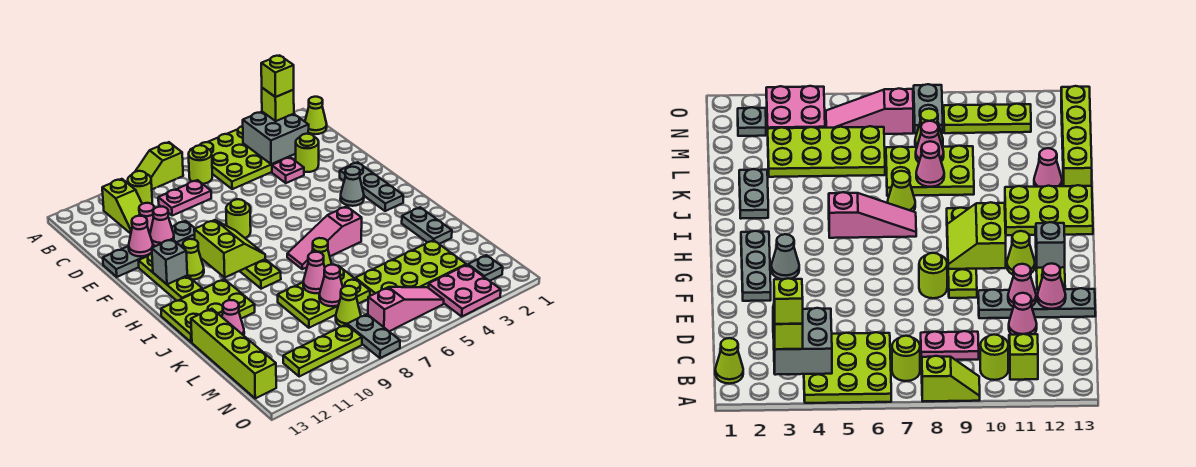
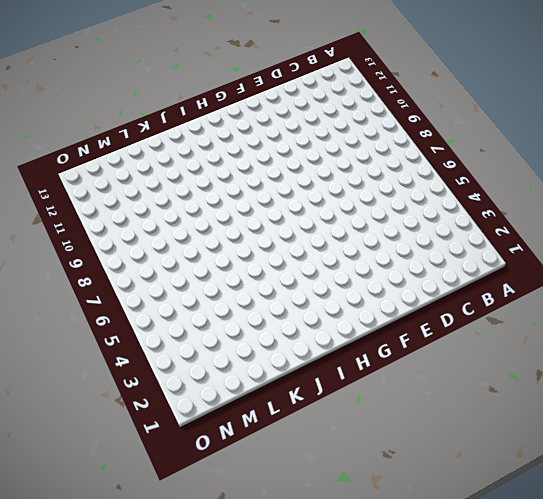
none -> lime plate A4:C6 level 1
none -> lime slope A8:A9 level 1 top 8
none -> lime cone B1 level 1
none -> lime round brick B7 level 1

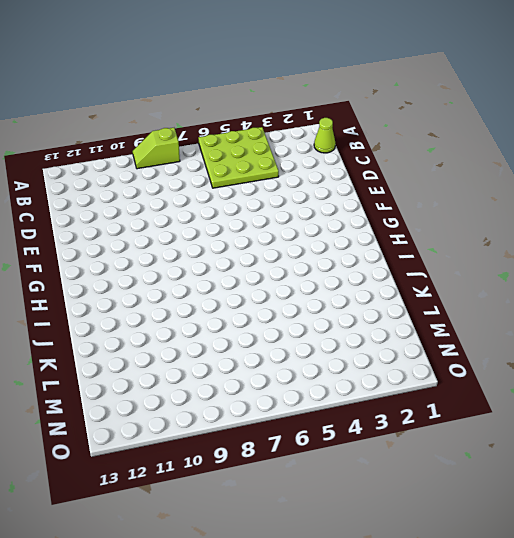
none -> lime round brick B7 level 1
none -> lime round brick B10 level 1
none -> lime slope B11:C11 level 1 top B
none -> pink plate C8:C9 level 1

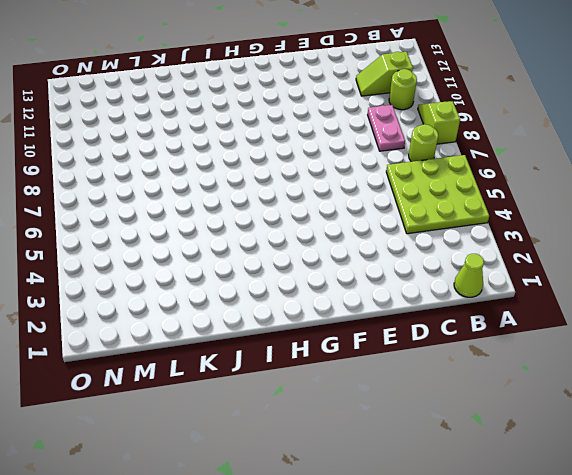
none -> lime round brick D3 level 1
none -> pink plate D4 level 1
none -> pink cone D11 level 1
none -> grey plate E10:E13 level 1

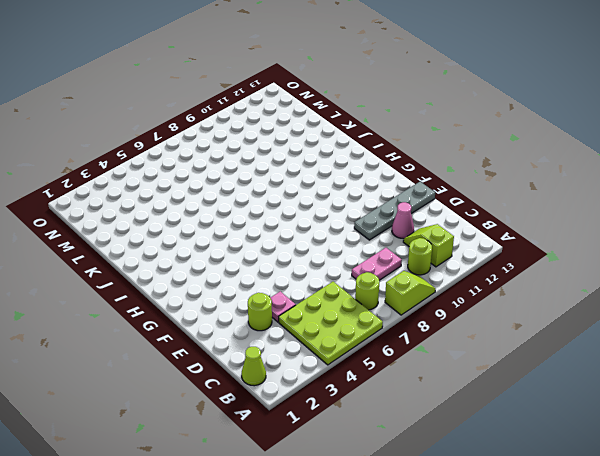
none -> grey plate F2:H2 level 1
none -> lime round brick F8 level 1
none -> lime plate F9:I9 level 1
none -> lime plate F12:H12 level 1

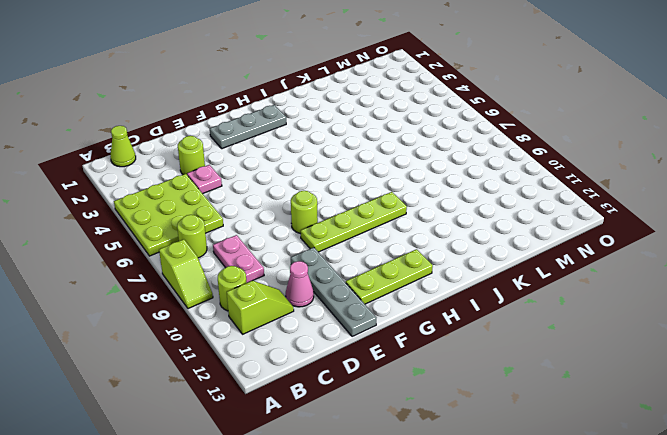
none -> grey cone G3 level 1
none -> lime cone G11 level 1
none -> pink slope I5:I7 level 1 top 5
none -> lime plate I11:J13 level 1

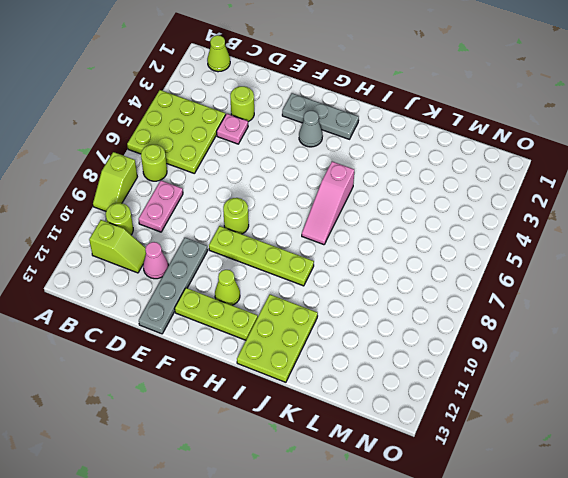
none -> grey plate J2:K2 level 1
none -> lime cone J7 level 1
none -> lime plate K7:L9 level 1
none -> pink cone K12 level 1

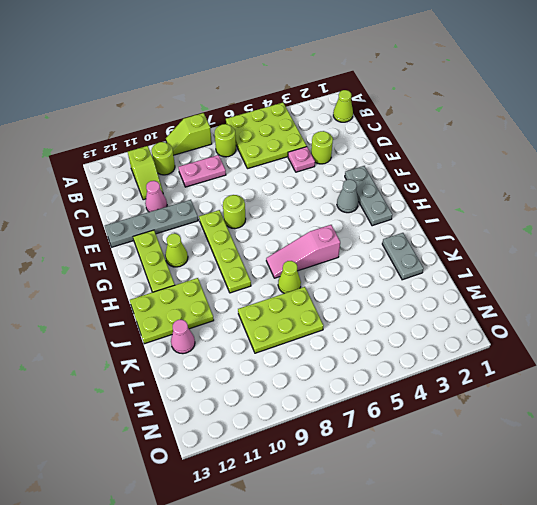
none -> lime brick K13:N13 level 1
none -> lime plate L3:M6 level 1
none -> lime cone M8 level 1
none -> grey plate N2 level 1

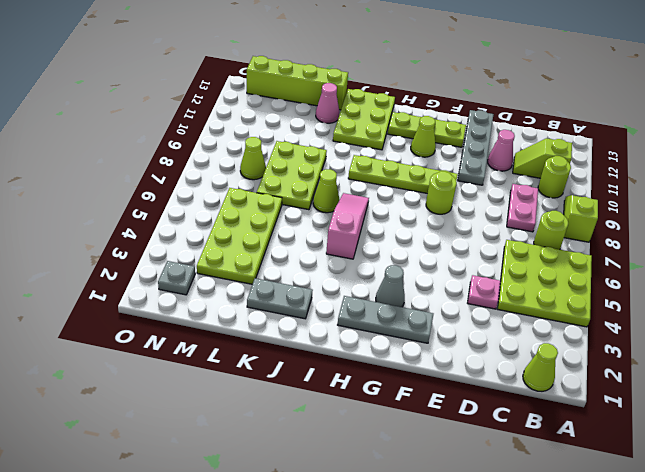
none -> lime round brick D3 level 1
none -> pink plate N3:O4 level 1
none -> pink slope N5:N7 level 1 top 7
none -> grey plate N8:O8 level 1

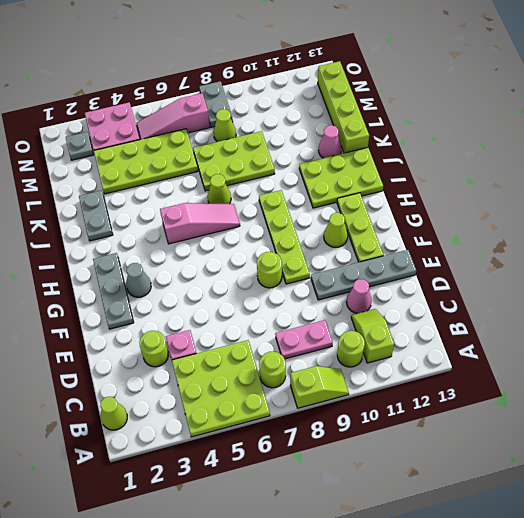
none -> lime plate N9:N11 level 1
none -> grey brick B3:C4 level 2
none -> pink cone E11 level 2
none -> pink cone E12 level 2

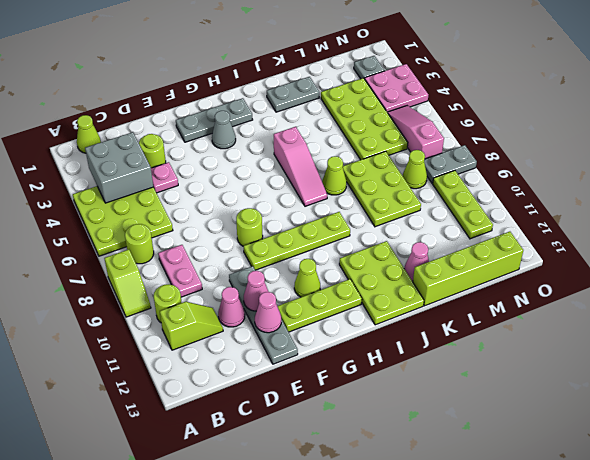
none -> lime slope G9:H10 level 2 top 10
none -> grey brick G12 level 2
none -> pink cone K8 level 2
none -> pink cone L8 level 2

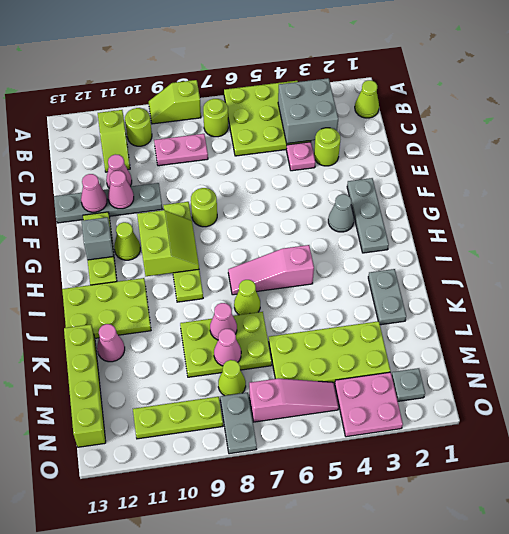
none -> lime brick B3 level 3
none -> lime brick B3 level 4

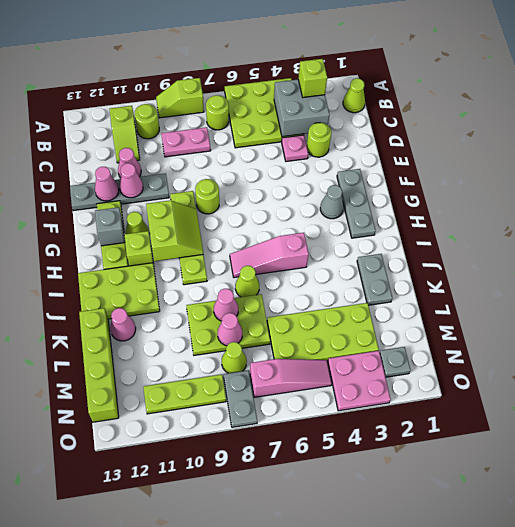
lime brick H11 level 1 -> lime brick B3 level 4

